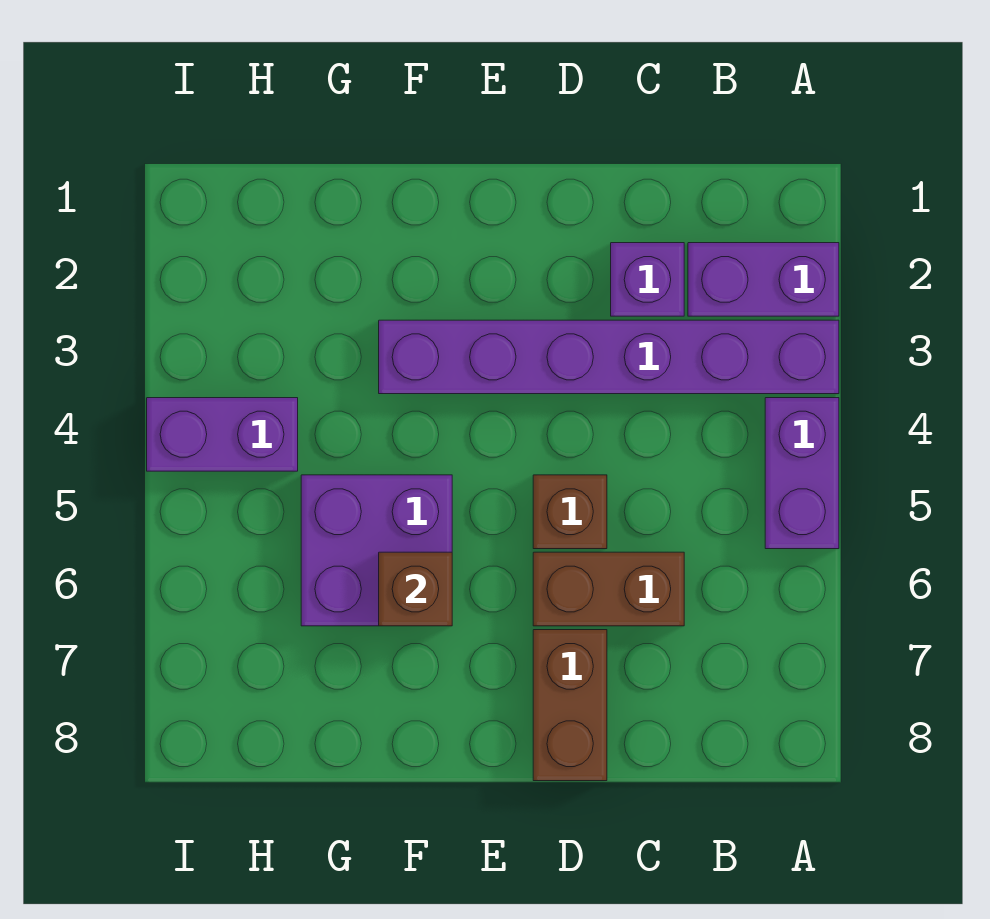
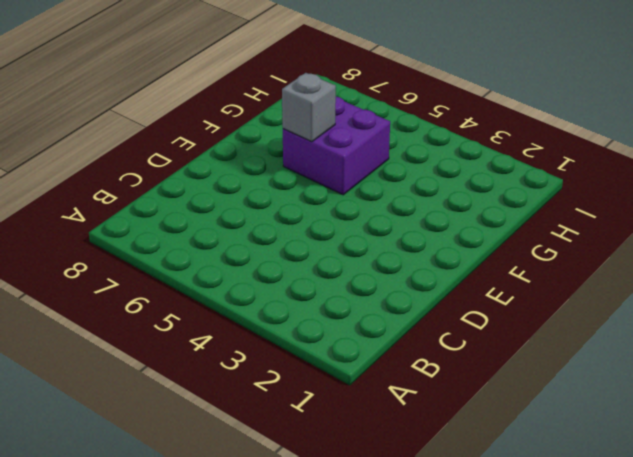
grey brick F6 level 2 -> brown brick F6 level 2
none -> purple brick A2:B2 level 1
none -> purple brick A3:F3 level 1

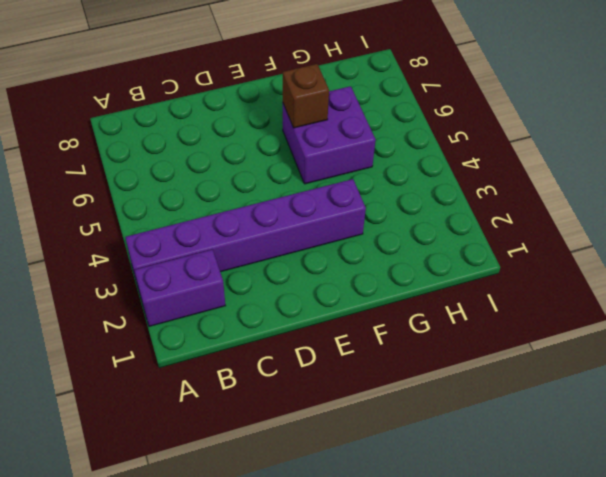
none -> purple brick A4:A5 level 1
none -> purple brick C2 level 1

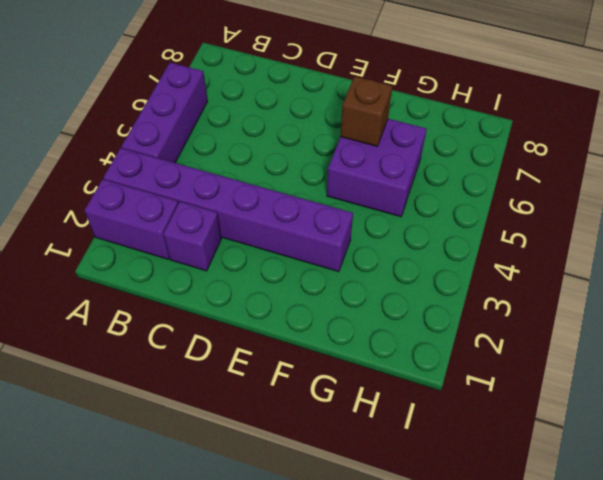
purple brick A4:A6 level 1 -> purple brick A4:A5 level 1
none -> brown brick C6:D6 level 1
none -> brown brick D5 level 1

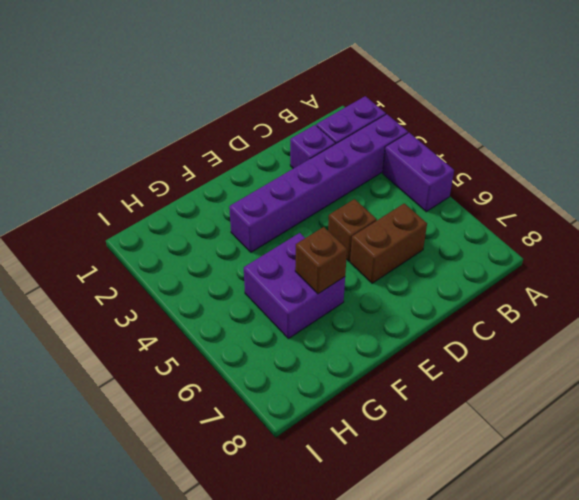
none -> brown brick D7:D8 level 1
none -> purple brick H4:I4 level 1

